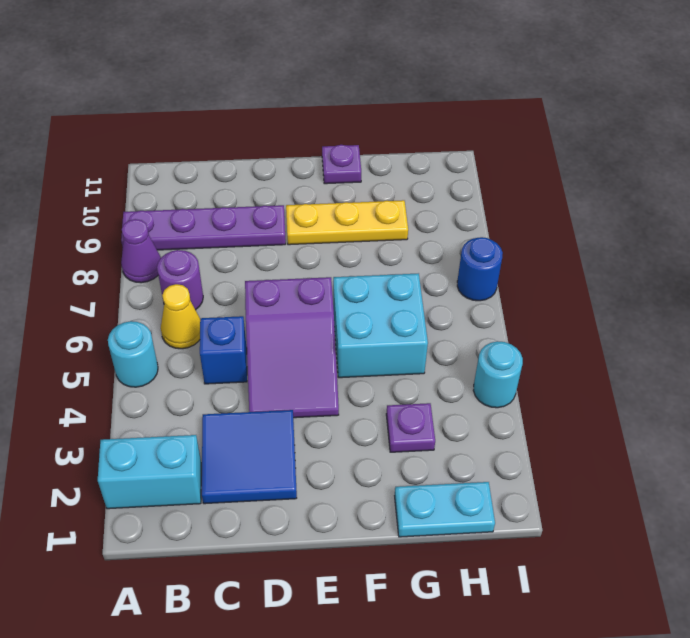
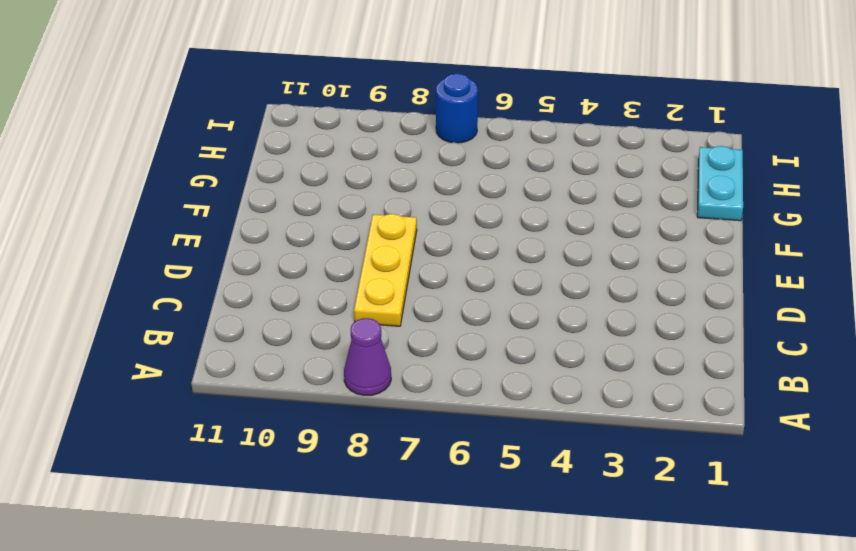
yellow plate C8:E8 level 1 -> yellow plate E9:G9 level 1
none -> cyan brick A2:B2 level 1
none -> cyan round brick A5 level 1
none -> purple plate A9:D9 level 1

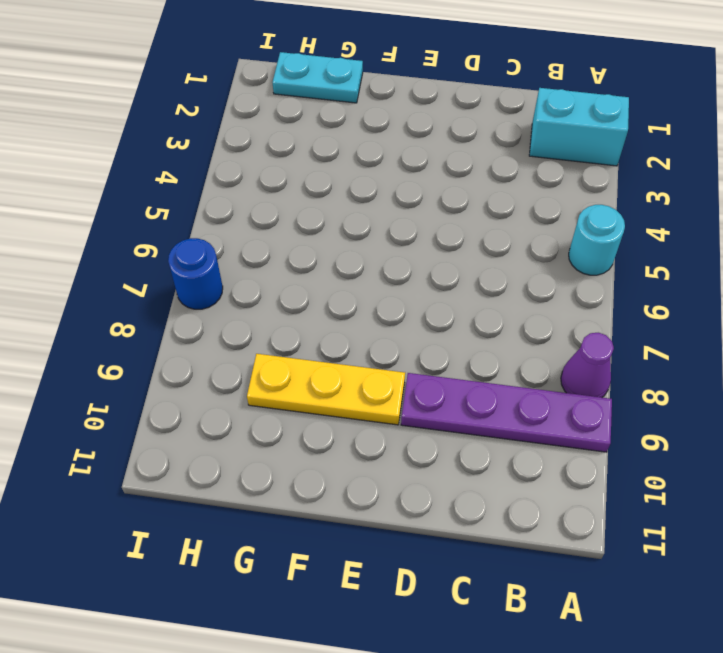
none -> yellow cone B6 level 1
none -> purple round brick B7 level 1
none -> blue tile C2:D3 level 1

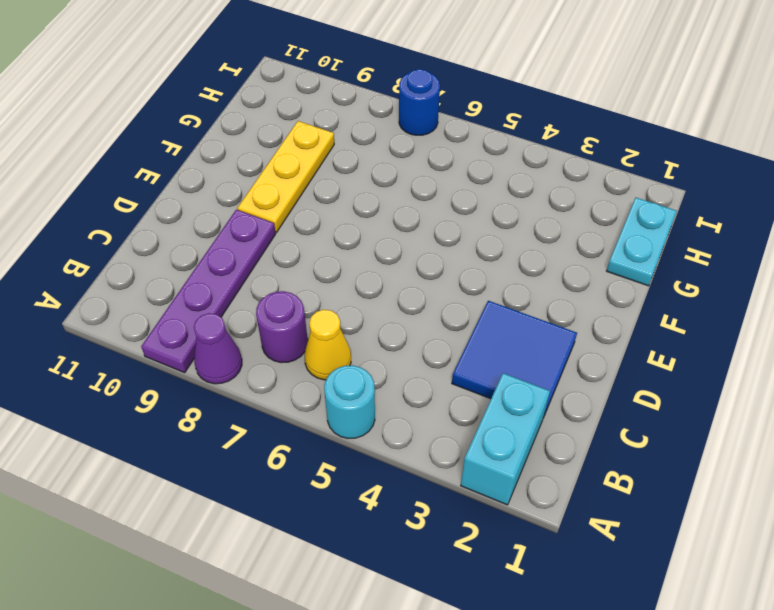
none -> blue brick C5 level 1
none -> purple slope D4:E6 level 1 top 6
none -> cyan brick F5:G6 level 1

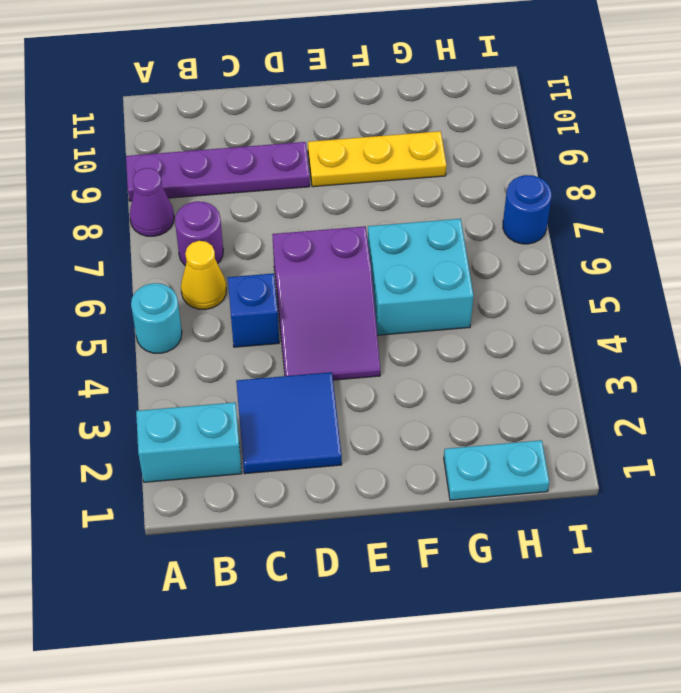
none -> purple plate F11 level 1
none -> purple plate G3 level 1
none -> cyan round brick I4 level 1

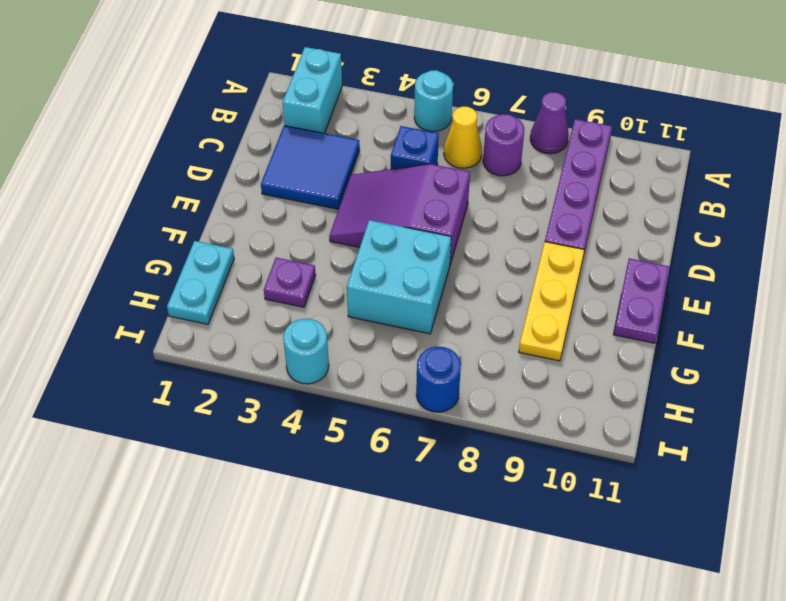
purple plate E11:F11 level 1 -> purple plate F11 level 1

